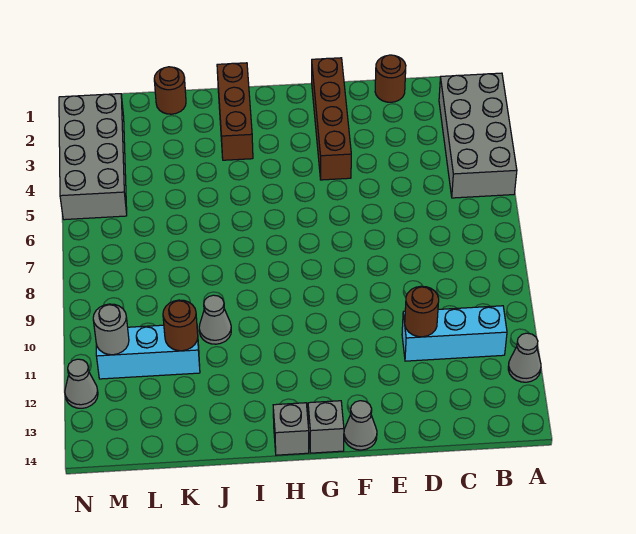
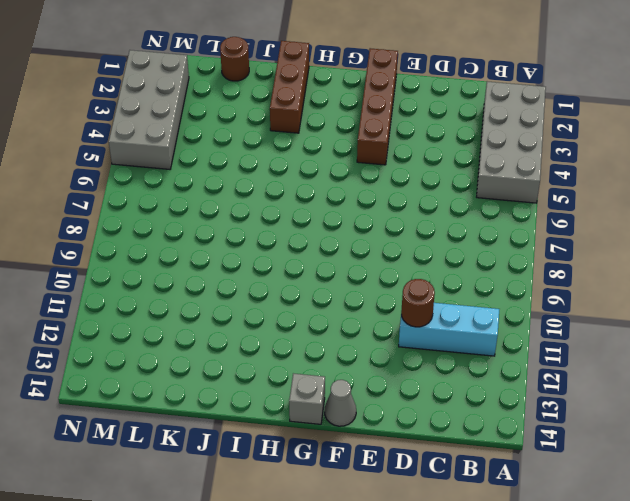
none -> grey cone A12 level 1
none -> brown round brick D1 level 1
none -> grey brick H14 level 1

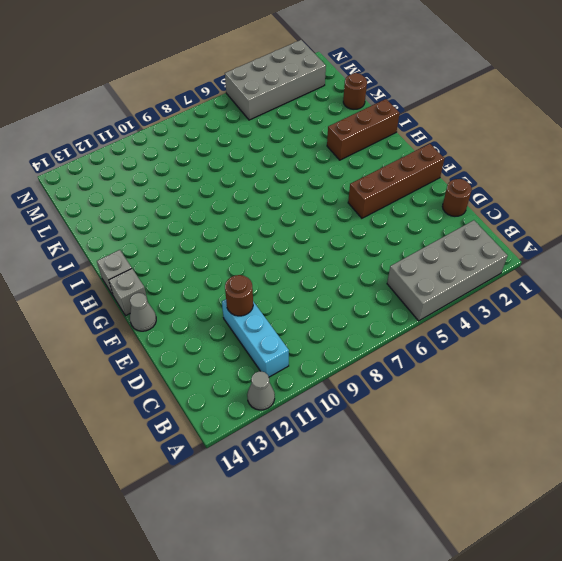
none -> grey cone J10 level 1
none -> cyan brick K11:M11 level 1
none -> grey cone N12 level 1

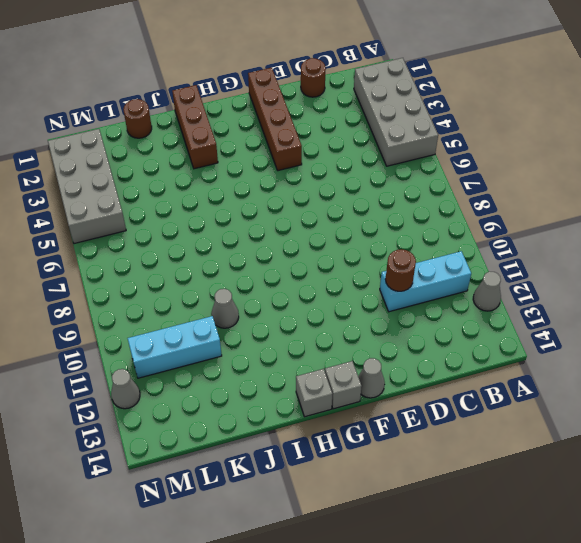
none -> brown round brick K11 level 2
none -> grey round brick M11 level 2

